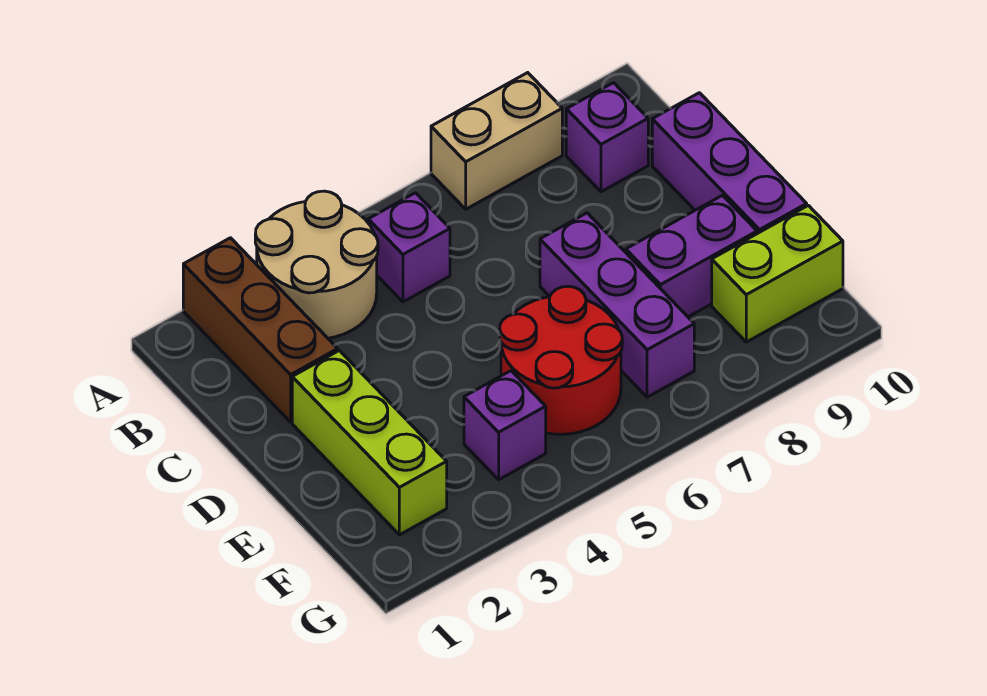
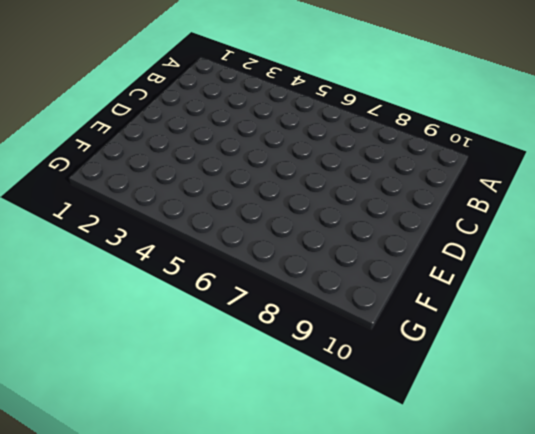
none -> brown brick A2:C2 level 1
none -> tan round brick A3:B4 level 1
none -> tan brick A7:A8 level 1

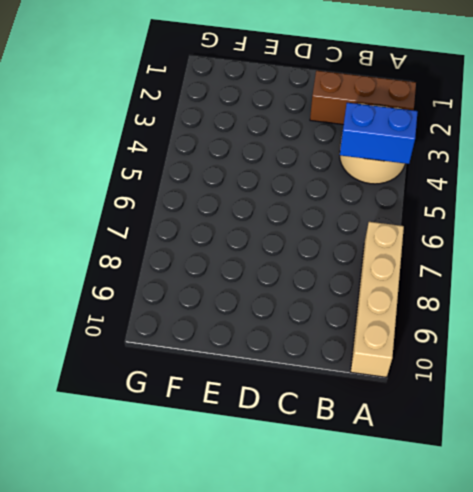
blue brick A4:B4 level 2 -> none
tan brick A7:A10 level 1 -> tan brick A7:A8 level 1
none -> purple brick B5 level 1
none -> purple brick B9 level 1
none -> purple brick C10:E10 level 1

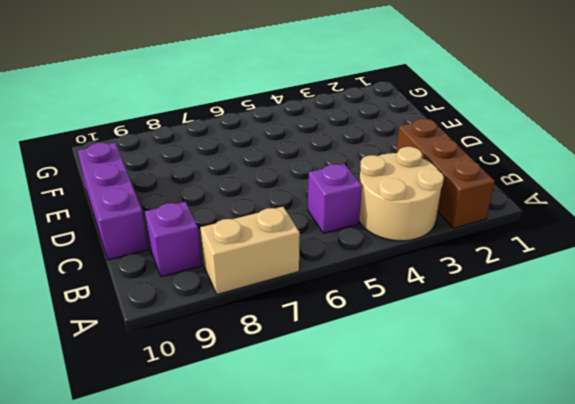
none -> lime brick D2:F2 level 1
none -> purple brick D7:F7 level 1
none -> red round brick E5:F6 level 1

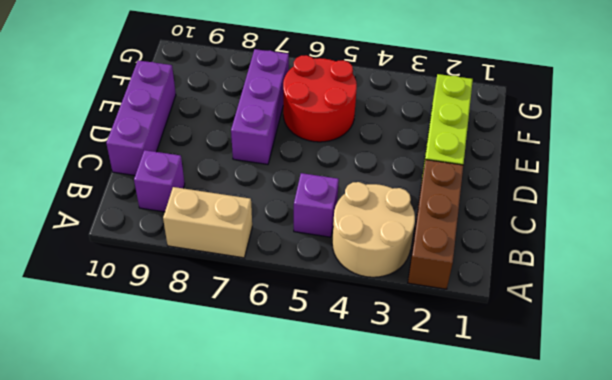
none -> purple brick E8:E9 level 1
none -> purple brick F4 level 1
none -> lime brick F9:F10 level 1

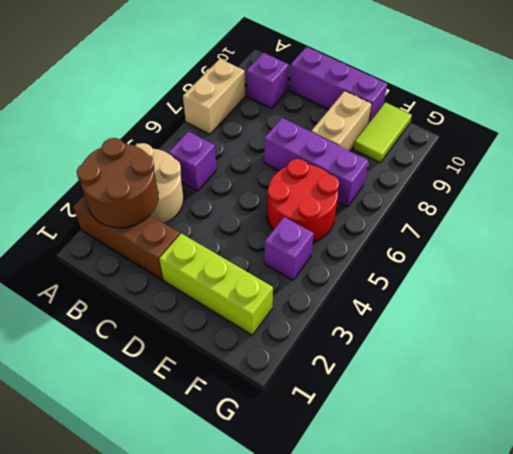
brown round brick A2:B3 level 2 -> none
tan brick E8:E9 level 1 -> purple brick E8:E9 level 1
lime tile F9:F10 level 1 -> lime brick F9:F10 level 1

